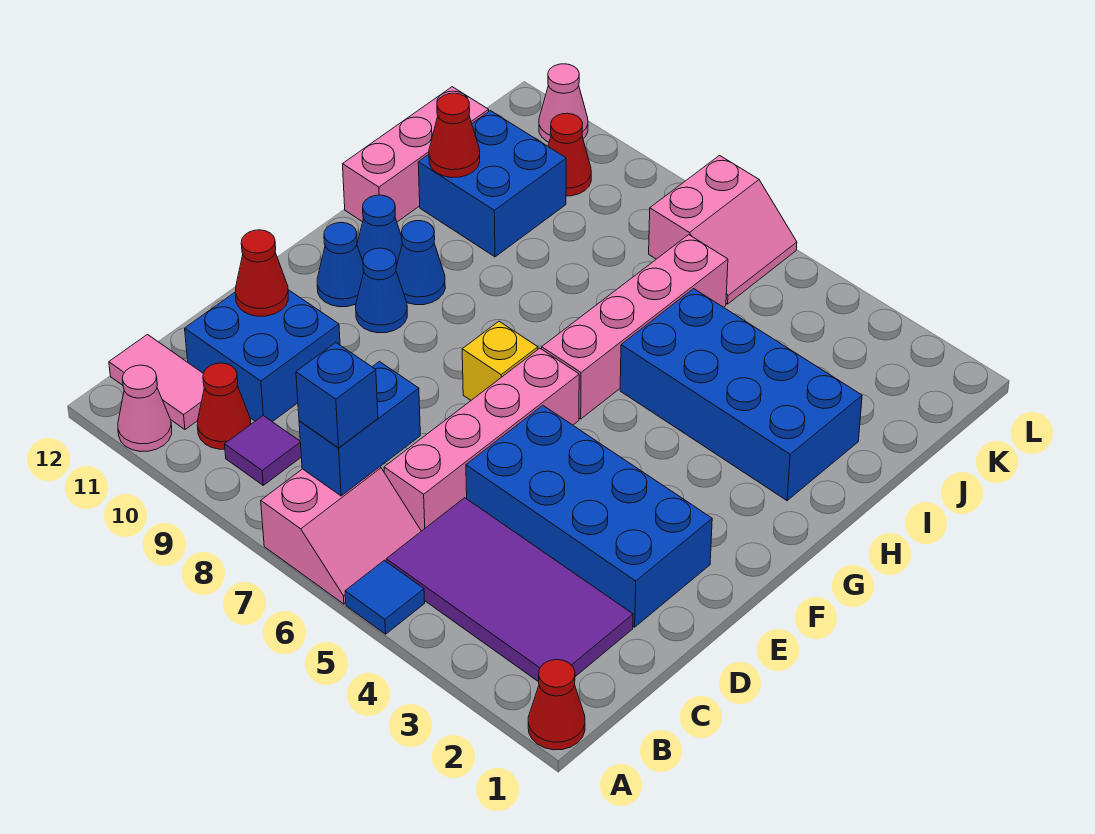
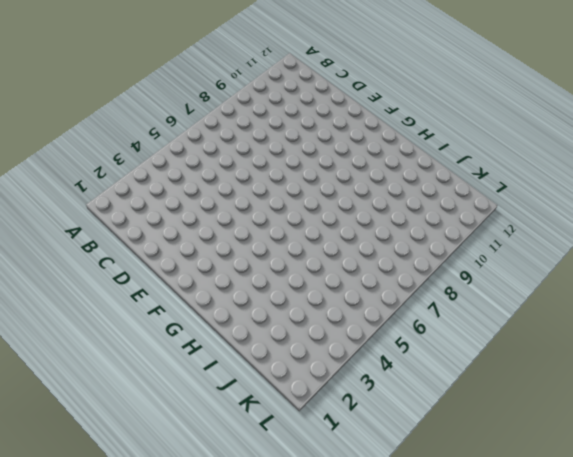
none -> red cone A1 level 1
none -> blue tile A5 level 1
none -> pink slope A6:B7 level 1 top 7

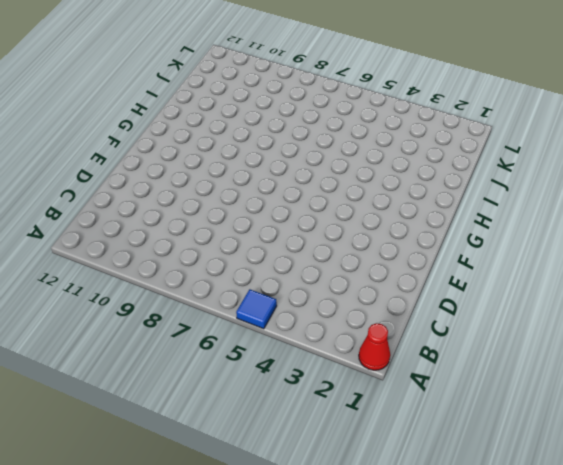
none -> pink slope A6:B7 level 1 top 7
none -> pink cone A11 level 1
none -> purple tile B2:C5 level 1

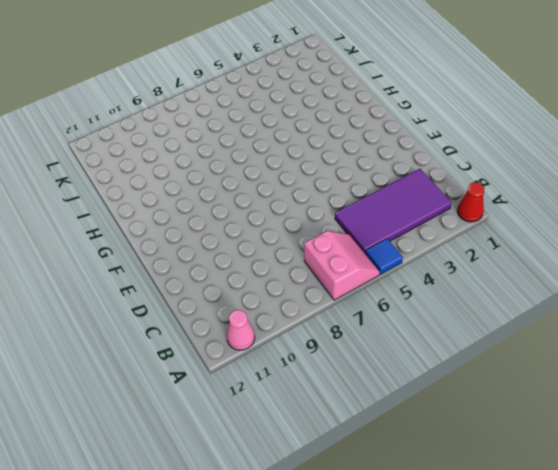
none -> purple tile B9 level 1
none -> red cone B10 level 1
none -> pink tile B11:B12 level 1

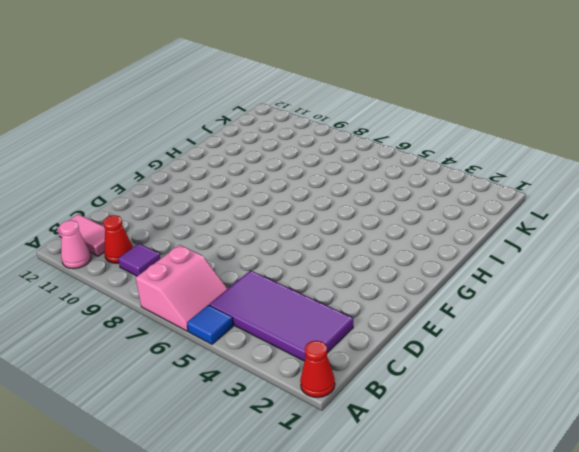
none -> pink brick C6:F6 level 1
none -> blue brick C10:D11 level 1
none -> blue brick D2:E5 level 1

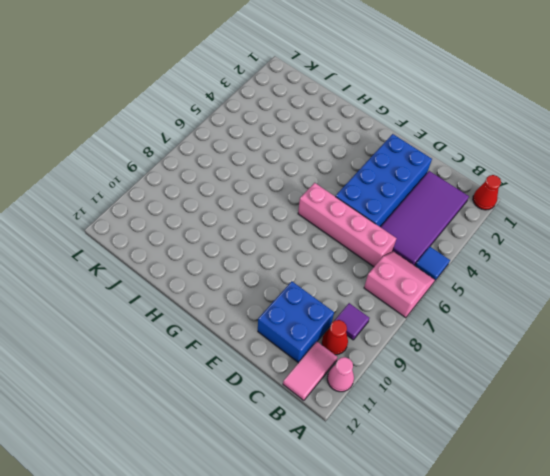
none -> yellow brick F7 level 1
none -> blue cone F10 level 1
none -> blue cone F11 level 1

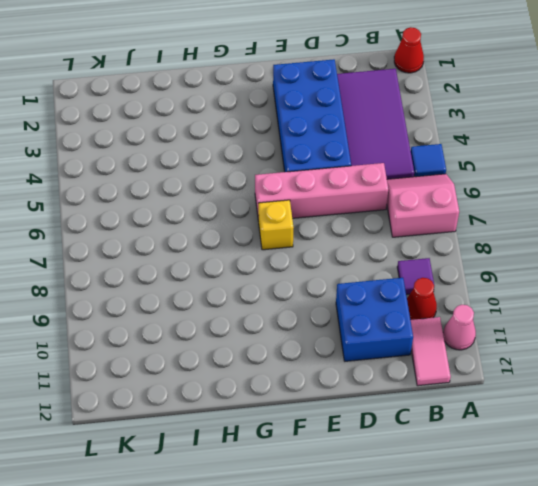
none -> blue cone F10 level 1
none -> blue cone F11 level 1
none -> pink brick G6:J6 level 1

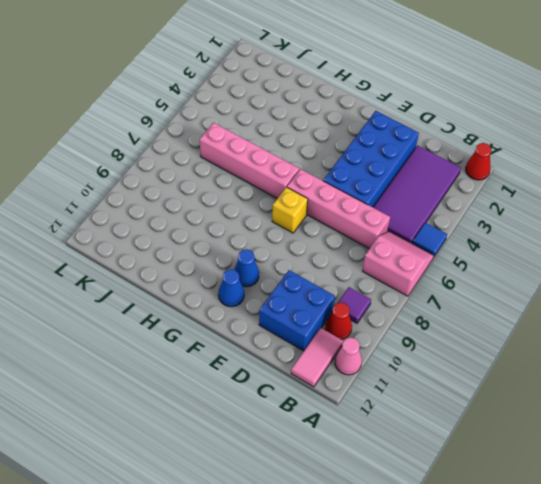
none -> blue cone G10 level 1
none -> blue cone G11 level 1
none -> blue brick H2:I5 level 1

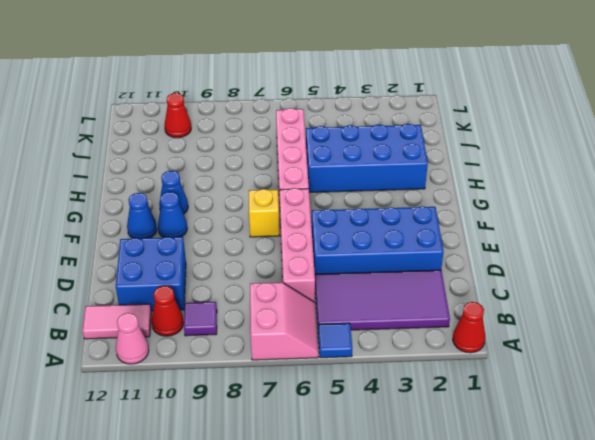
none -> blue cone G11 level 1
none -> pink brick H12:J12 level 1
none -> blue brick I10:J11 level 1

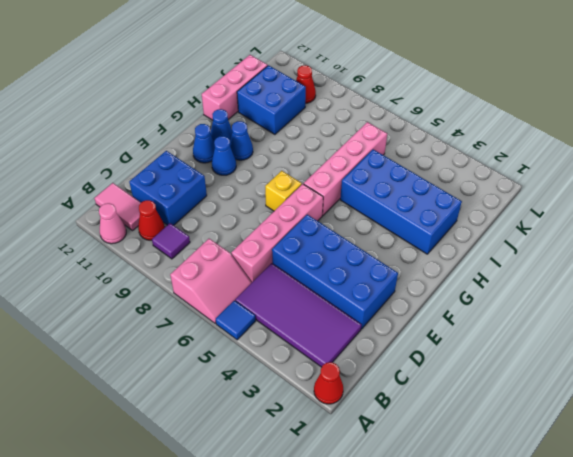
none -> pink slope K6:L7 level 1 top 7
none -> pink cone L11 level 1
none -> blue brick B7:C7 level 2

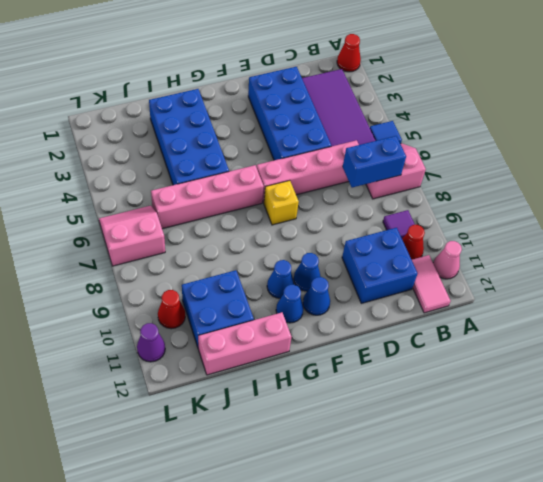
purple cone L11 level 1 -> pink cone L11 level 1
none -> red cone D11 level 2
none -> red cone I11 level 2
none -> blue brick B7 level 3

